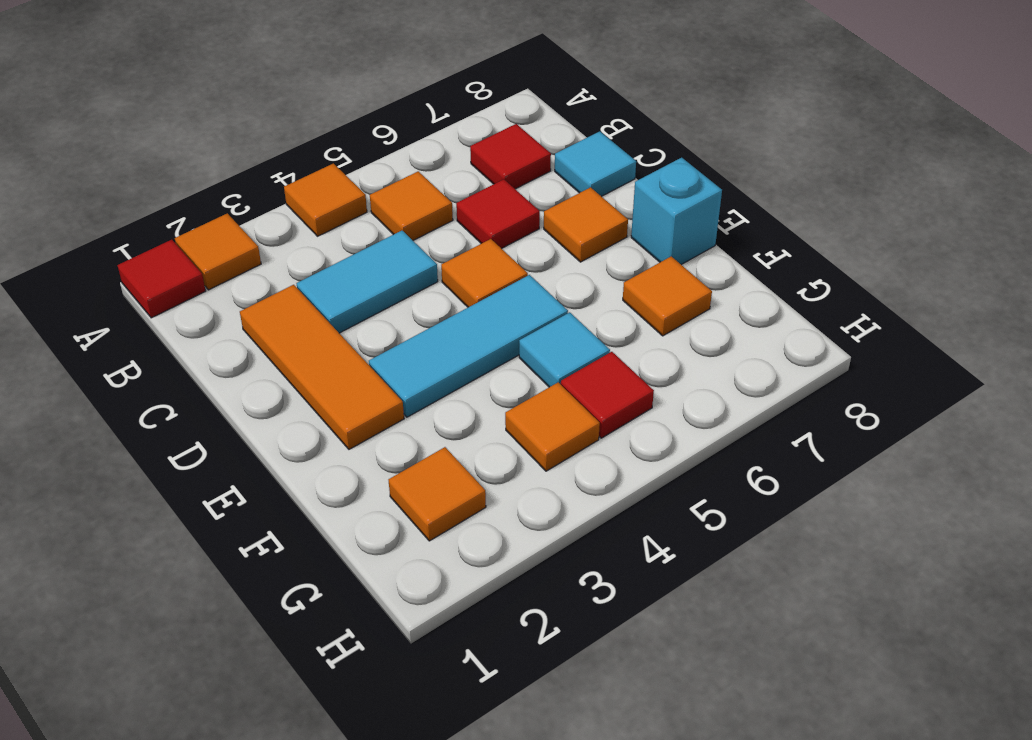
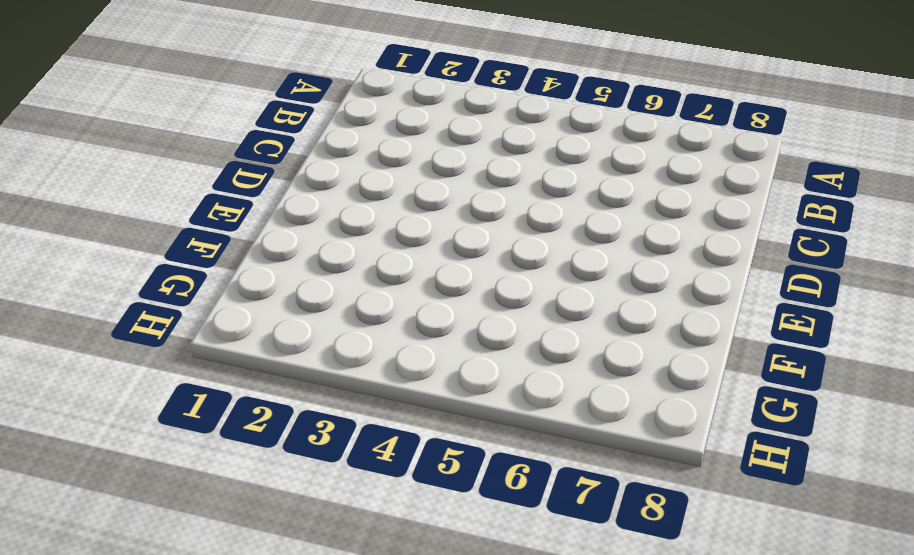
none -> red tile A1 level 1
none -> orange tile A2 level 1
none -> orange tile A4 level 1

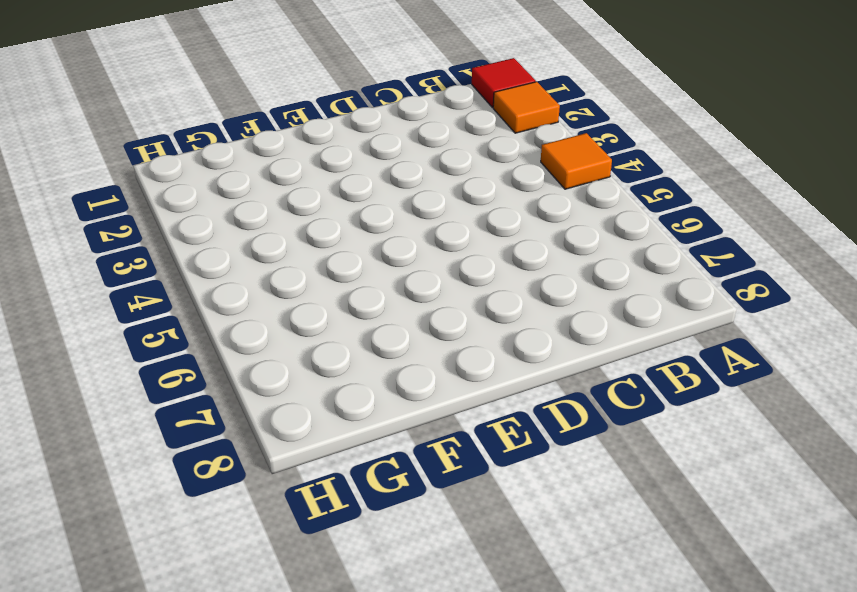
none -> orange tile B5 level 1
none -> red tile B7 level 1
none -> orange tile C2:E2 level 1

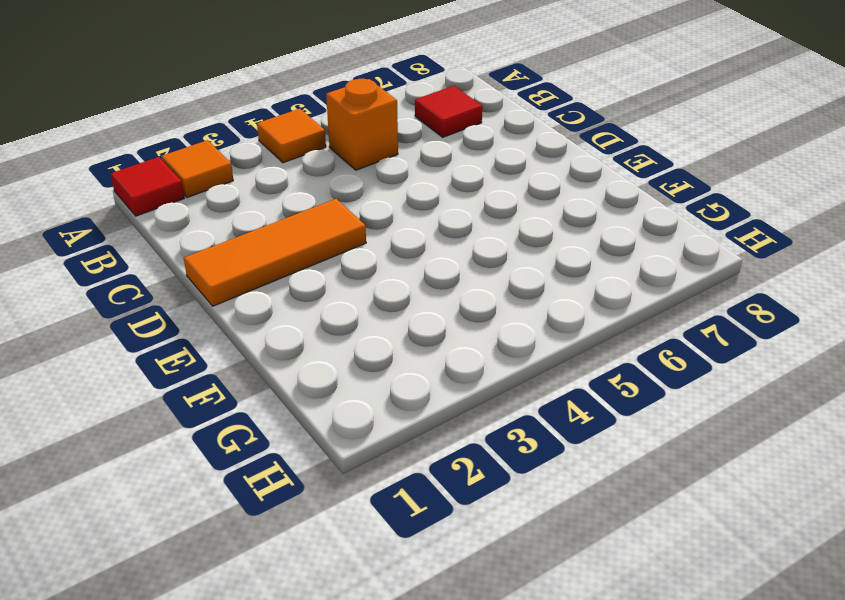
orange brick B5 level 1 -> orange tile B5 level 1
orange tile D1:D3 level 1 -> orange tile C2:E2 level 1
none -> cyan tile C3:C4 level 1
none -> red tile C6 level 1
none -> cyan tile C8 level 1

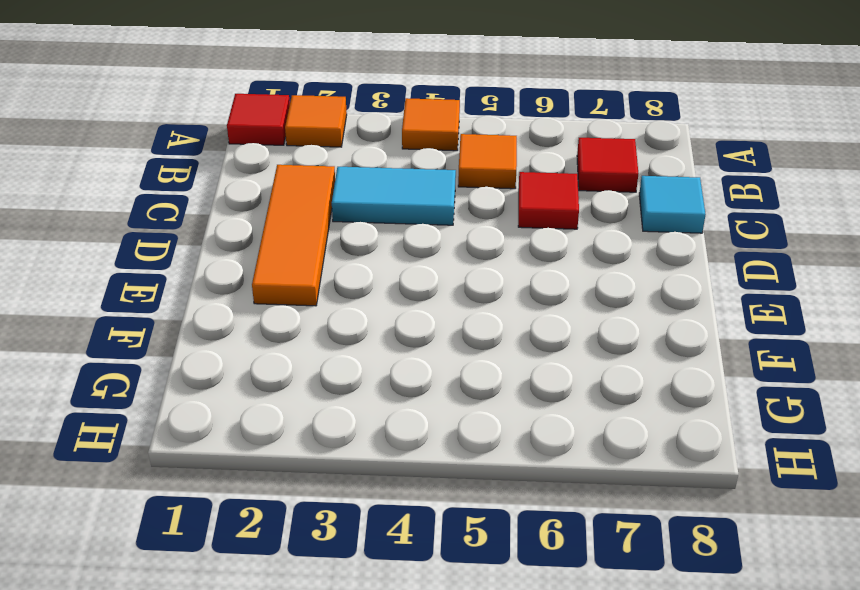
none -> orange tile D5 level 1
none -> orange tile D7 level 1
none -> cyan tile E3:E5 level 1

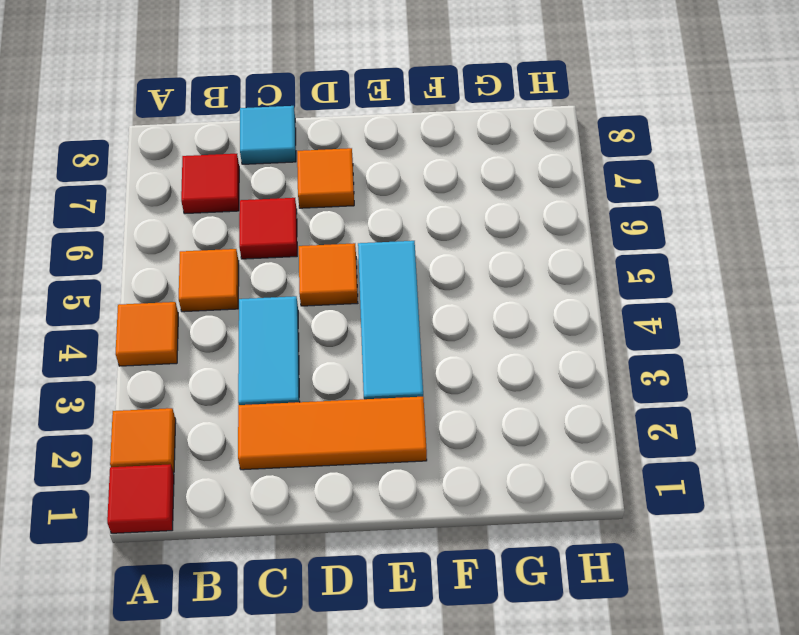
none -> cyan brick E8 level 1
none -> cyan tile F5 level 1
none -> orange tile F7 level 1

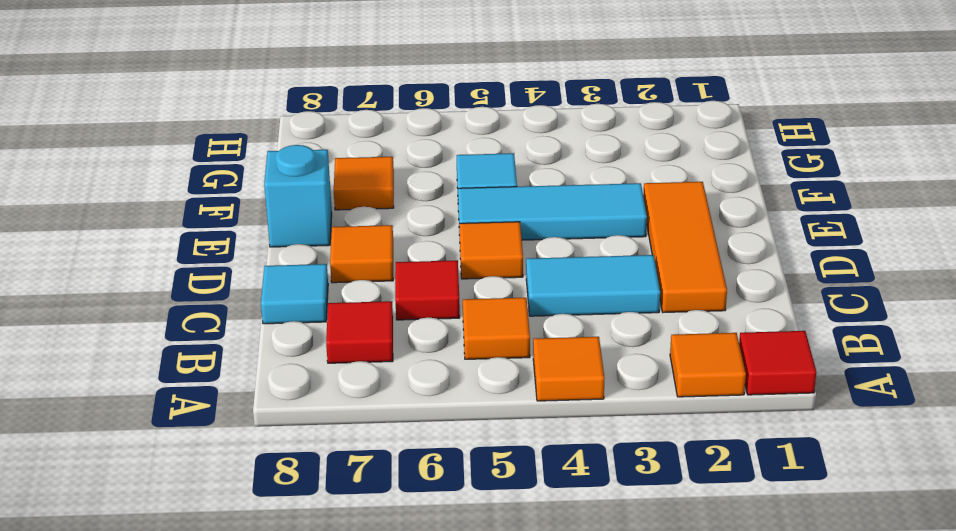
none -> orange tile G2 level 1
none -> orange tile G4 level 1
none -> red tile G5 level 1

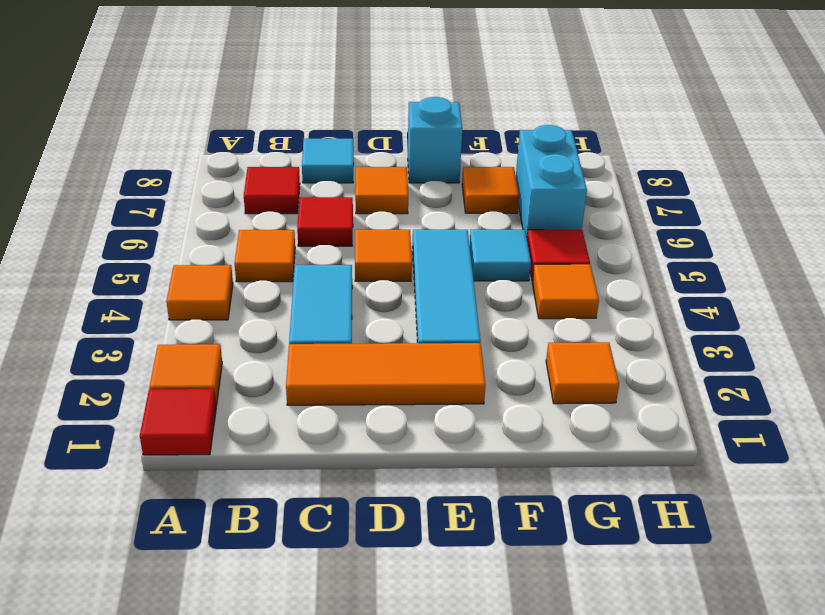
cyan brick G6:G7 level 1 -> none

